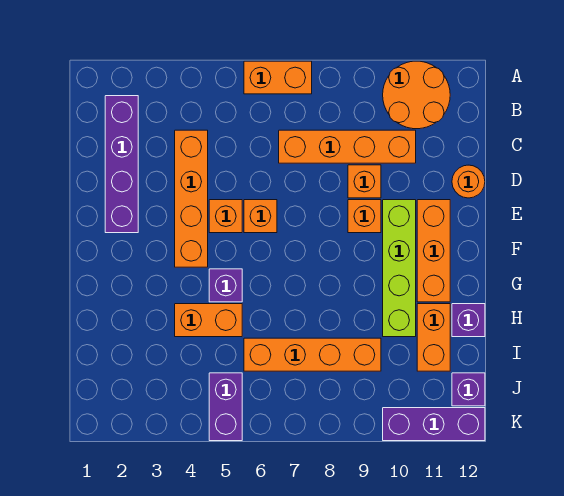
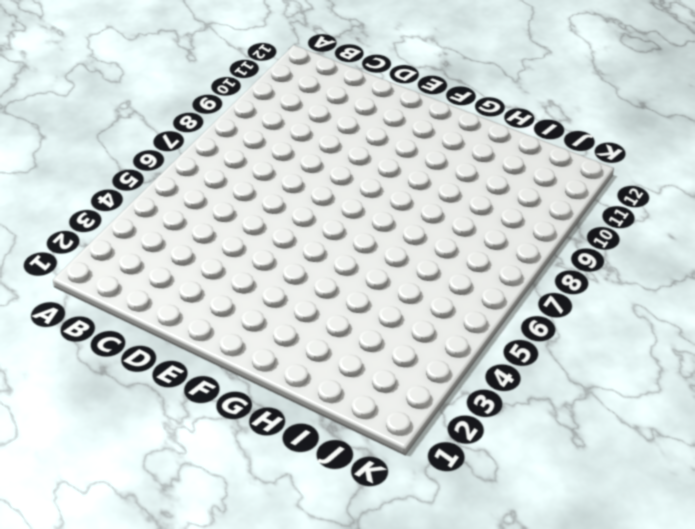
none -> orange brick A6:A7 level 1
none -> orange round brick A10:B11 level 1
none -> purple brick B2:E2 level 1

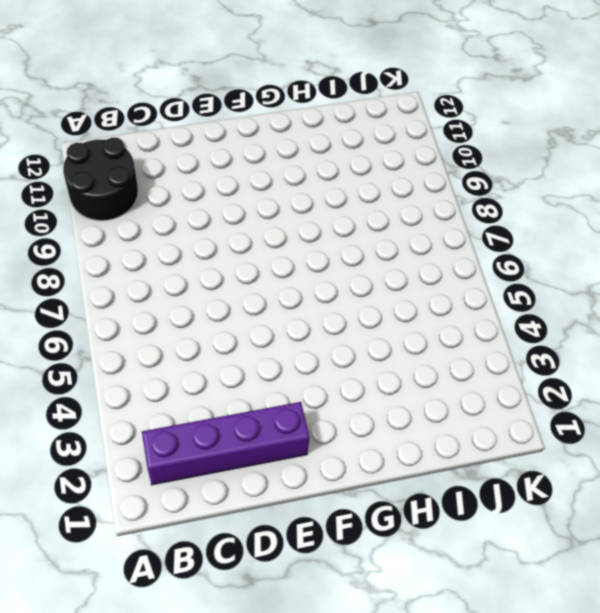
black round brick A10:B11 level 1 -> orange round brick A10:B11 level 1
none -> orange brick A6:A7 level 1
none -> orange brick C4:F4 level 1
none -> orange brick C7:C10 level 1

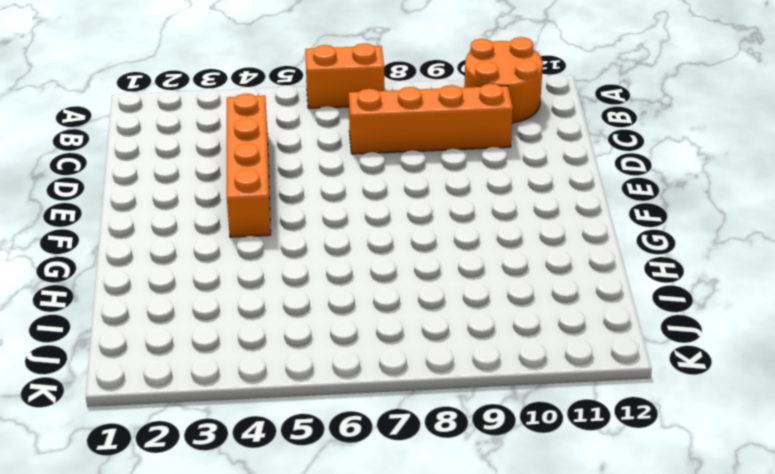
none -> purple brick B2:E2 level 1
none -> orange brick D9 level 1
none -> orange round brick D12 level 1

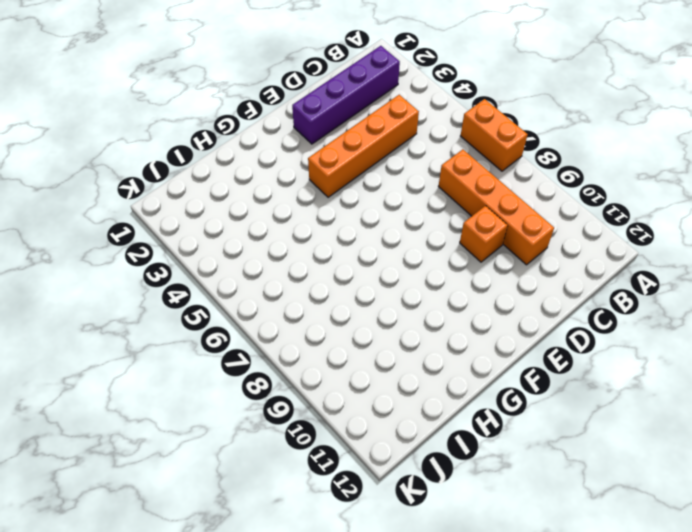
none -> orange round brick A10:B11 level 1
none -> orange round brick D12 level 1
none -> orange brick E5 level 1

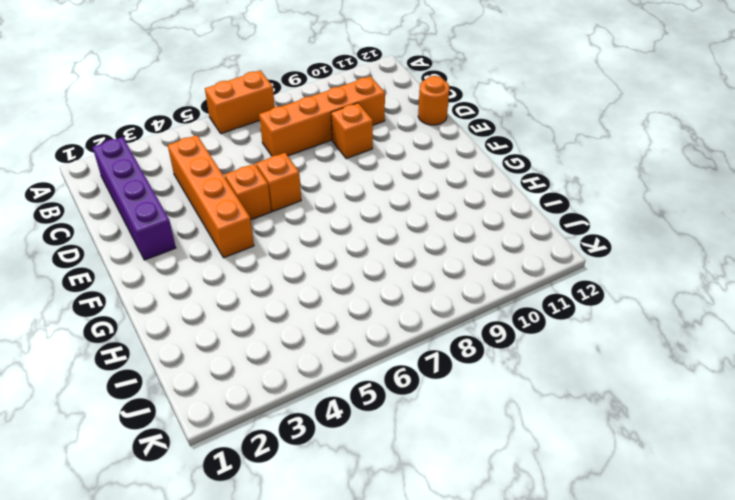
none -> orange round brick A10:B11 level 1
none -> orange brick E9 level 1
none -> lime brick E10:H10 level 1

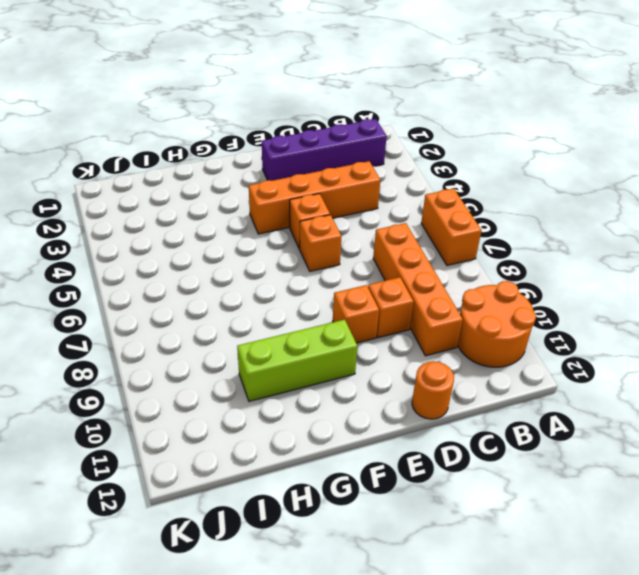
lime brick F10:H10 level 1 -> lime brick E10:H10 level 1
none -> orange brick E11:G11 level 1
none -> purple brick G5 level 1
none -> orange brick H4:H5 level 1

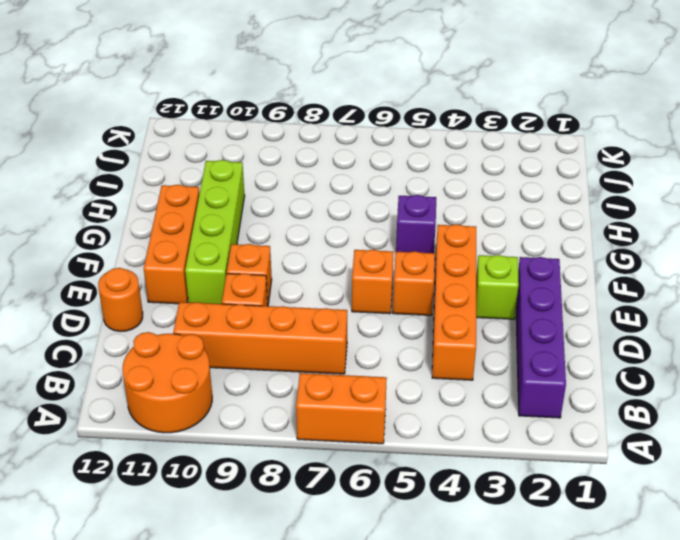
lime brick E3 level 1 -> none
none -> orange brick H4:H5 level 1
none -> orange brick H11:I11 level 1
none -> purple brick H12 level 1

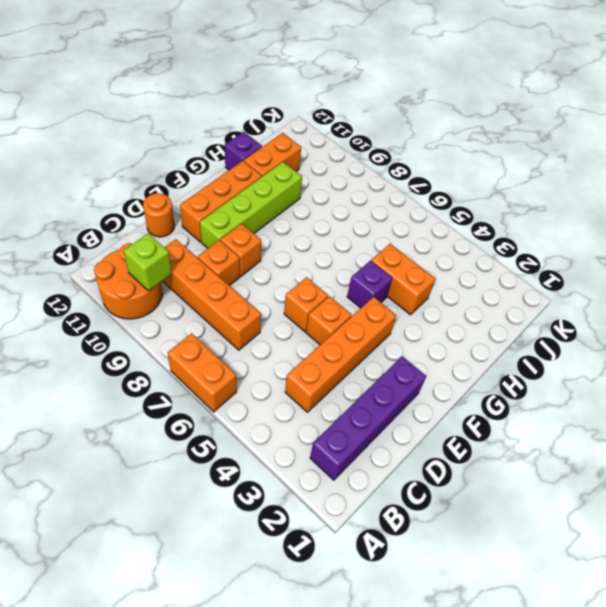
lime brick B10 level 2 -> none
none -> orange brick I6:I9 level 1
none -> purple brick J5:K5 level 1
none -> purple brick J12 level 1

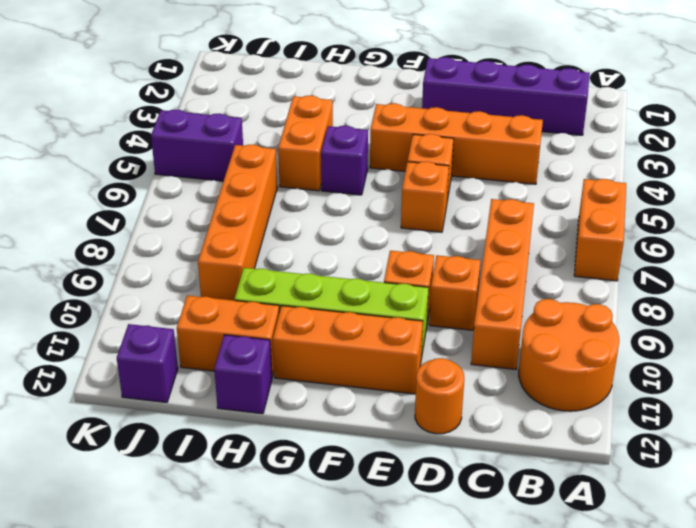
none -> purple brick K10:K12 level 1

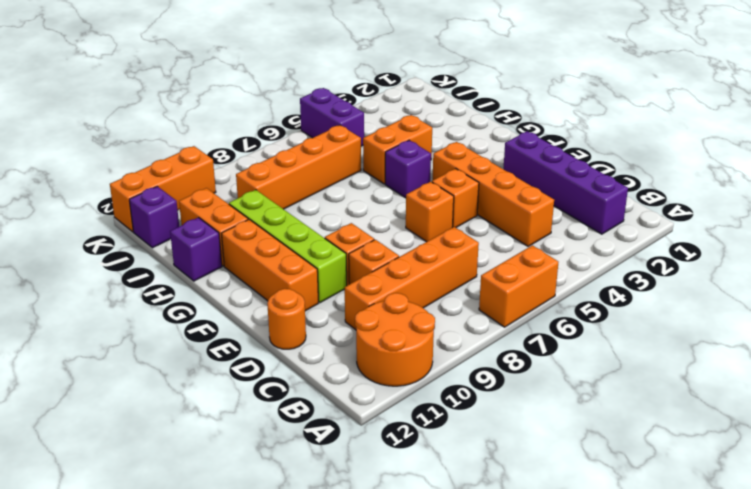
orange brick K10:K12 level 1 -> purple brick K10:K12 level 1

